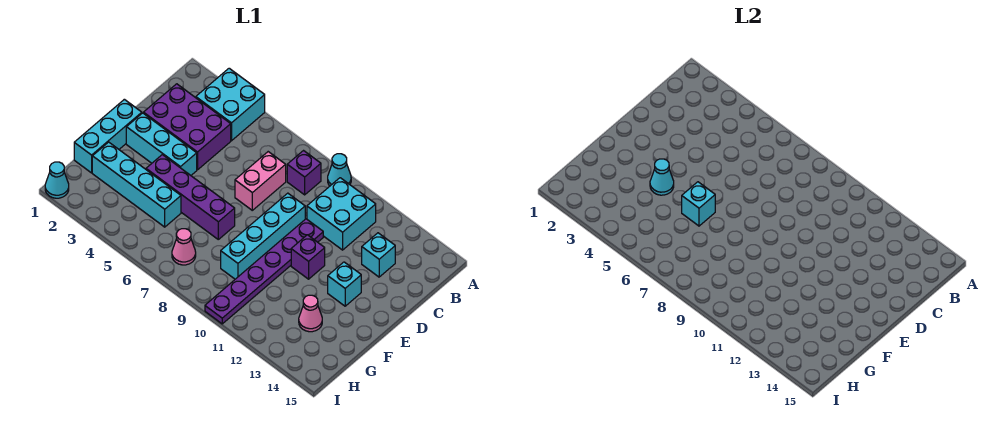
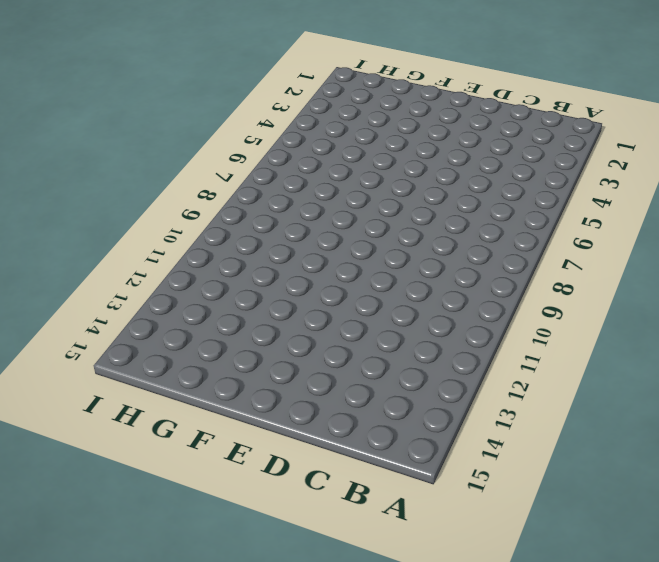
none -> cyan brick A3:B4 level 1
none -> cyan cone A9 level 1
none -> purple brick B8 level 1

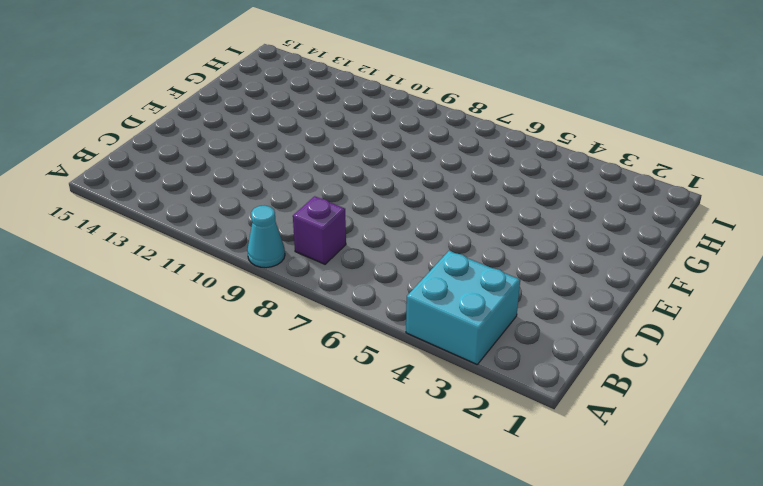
none -> cyan brick B10:C11 level 1
none -> purple brick C2:D4 level 1
none -> pink brick C7:D7 level 1

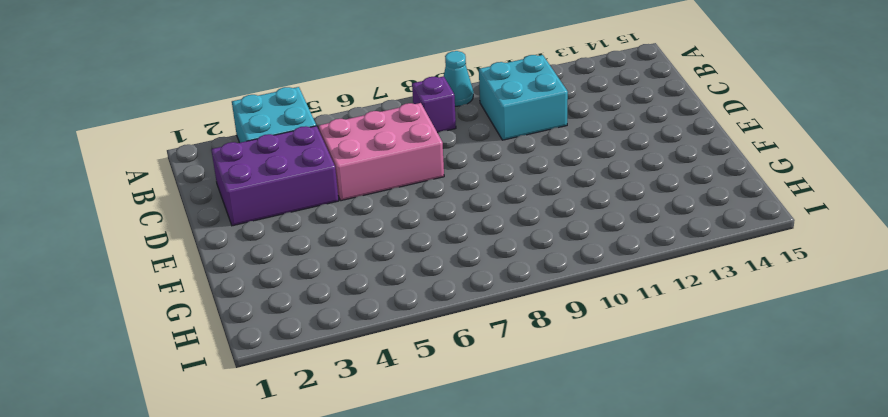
pink brick C5:D7 level 1 -> pink brick C7:D7 level 1
none -> cyan brick C13 level 1
none -> cyan brick D9:G9 level 1
none -> purple plate D10:I10 level 1

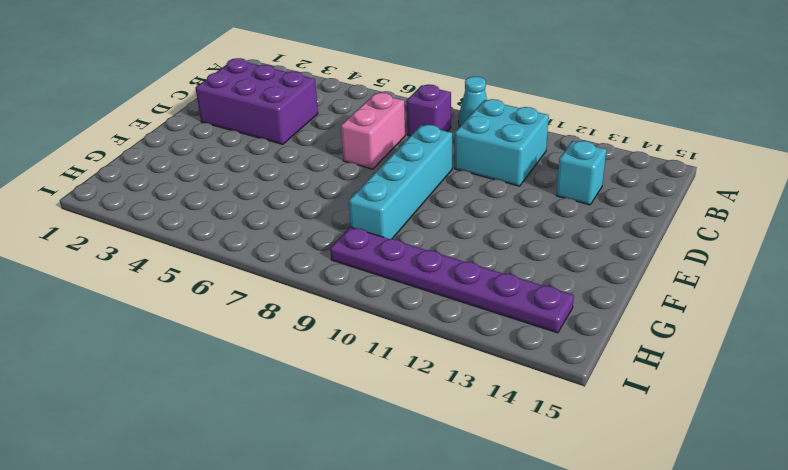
purple plate H9:H14 level 1 -> purple plate D10:I10 level 1
none -> cyan brick A3:B4 level 1
none -> cyan brick E1:G1 level 1
none -> cyan brick E2:E4 level 1

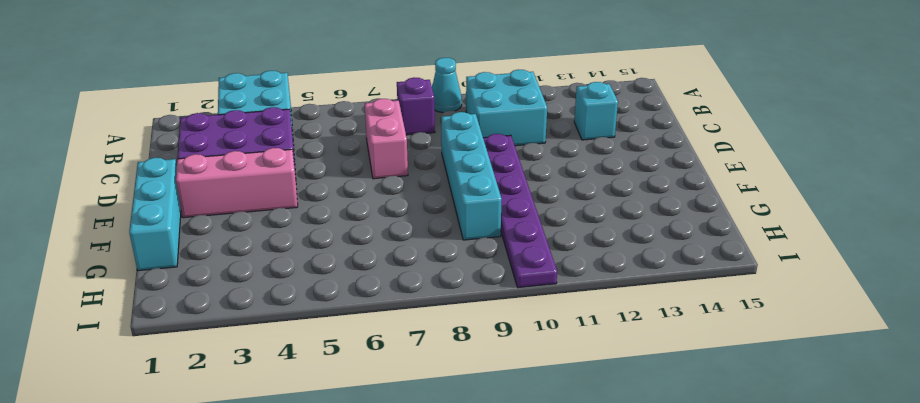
pink brick E2:E4 level 1 -> cyan brick E2:E4 level 1
none -> purple brick E11 level 1
none -> cyan brick E13 level 1
none -> purple brick F4:F7 level 1

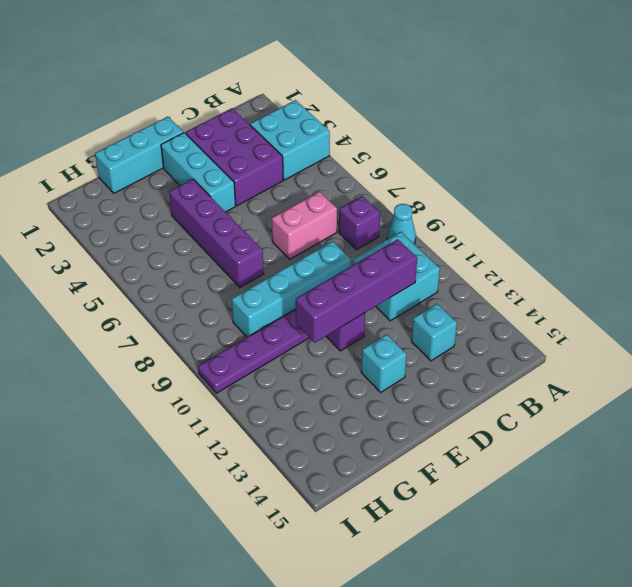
purple brick C11:F11 level 2 -> none
none -> cyan brick G2:G5 level 1
none -> pink cone G13 level 1
none -> pink cone H7 level 1

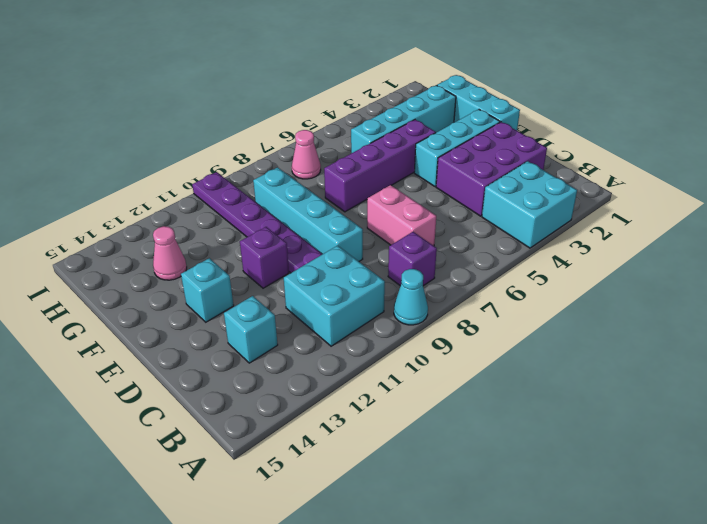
none -> cyan cone I1 level 1
none -> cyan cone F4 level 2
none -> cyan brick F6 level 2

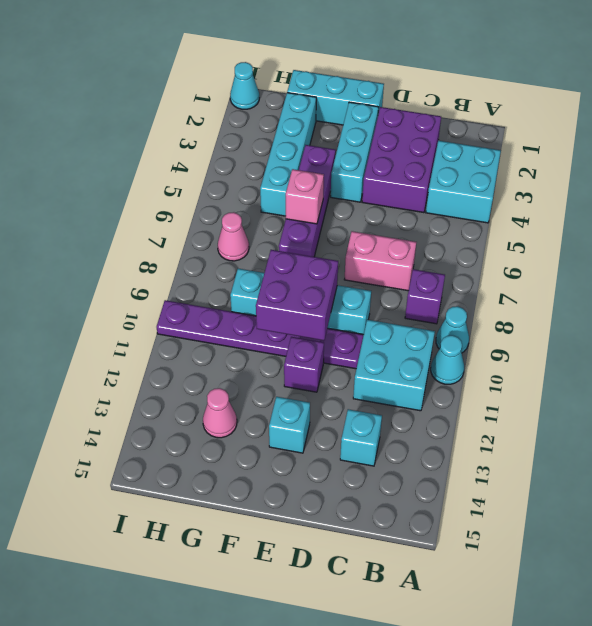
cyan cone A10 level 1 -> cyan cone F4 level 2
purple brick E9:F10 level 2 -> none
pink brick F6 level 2 -> cyan brick F6 level 2

